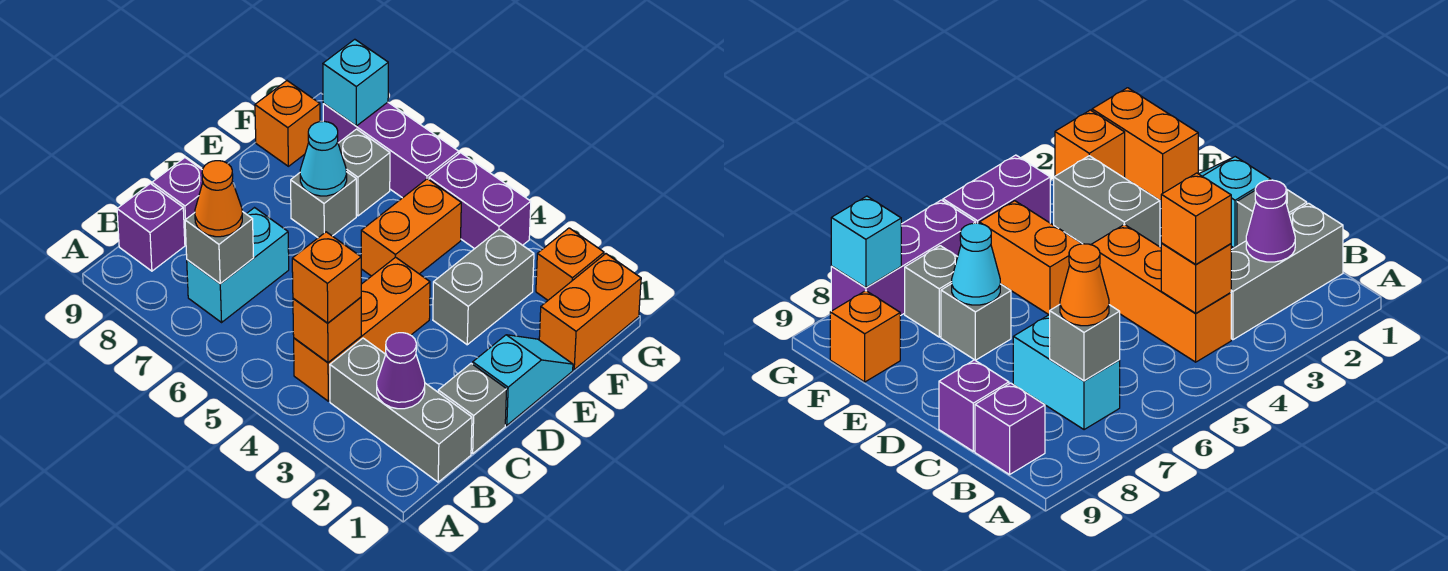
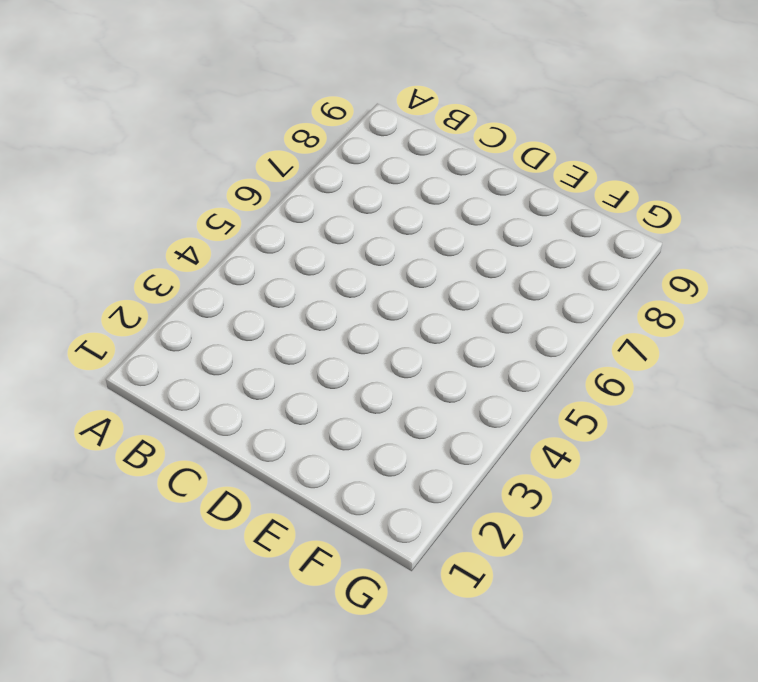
none -> grey brick B1:B3 level 1
none -> orange brick B4:D4 level 1
none -> cyan brick B7:C7 level 1

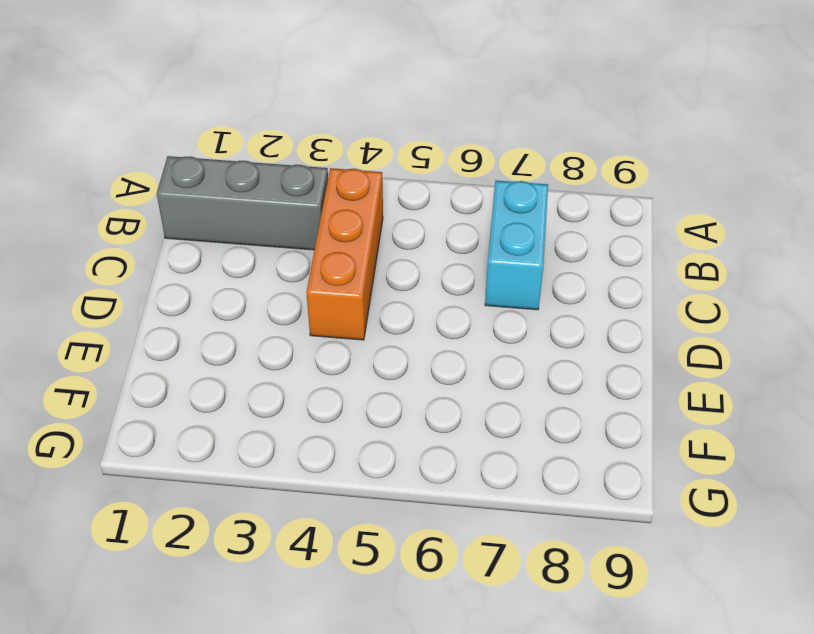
none -> purple brick B9 level 1
none -> grey brick C1 level 1
none -> purple brick C9 level 1

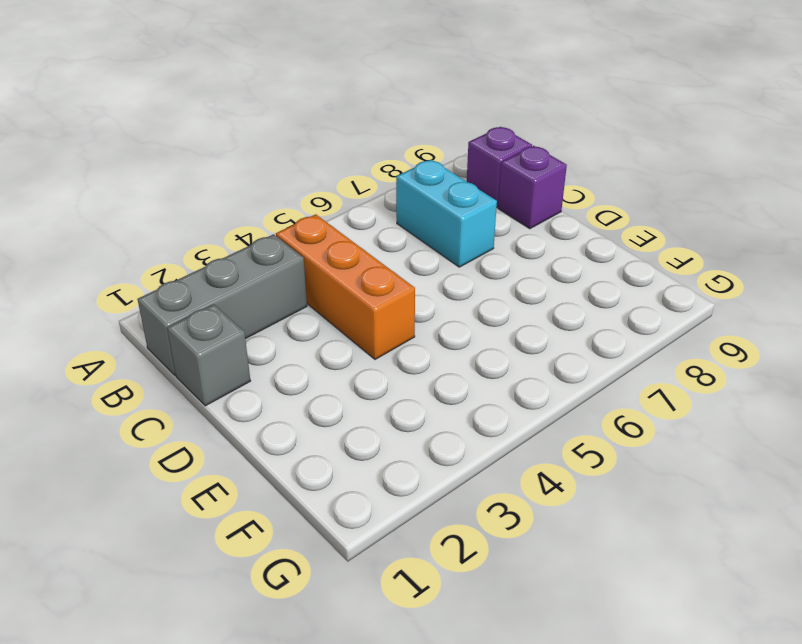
none -> cyan slope D1:E1 level 1 top D
none -> grey brick E3:F3 level 1
none -> orange brick E5:F5 level 1

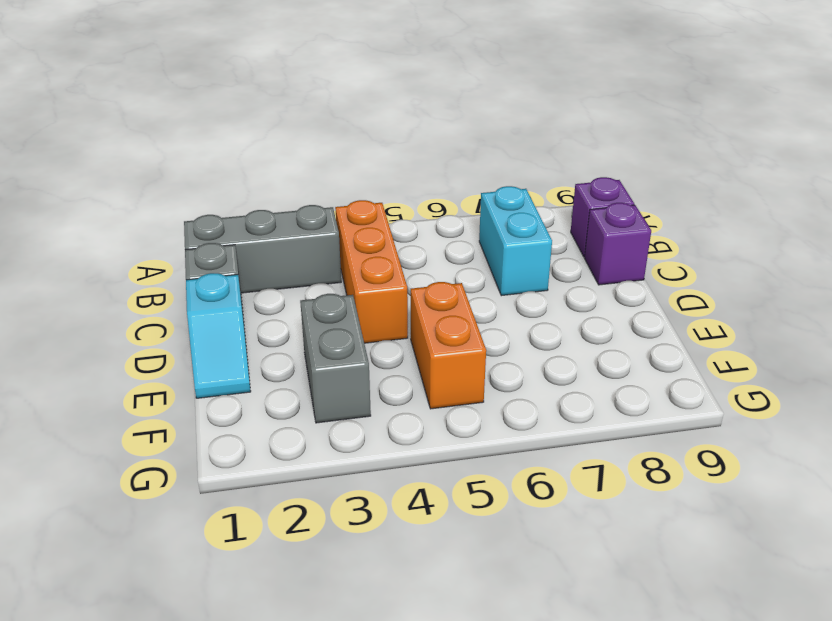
none -> grey brick E7 level 1
none -> orange brick F1:G1 level 1
none -> grey brick F7 level 1

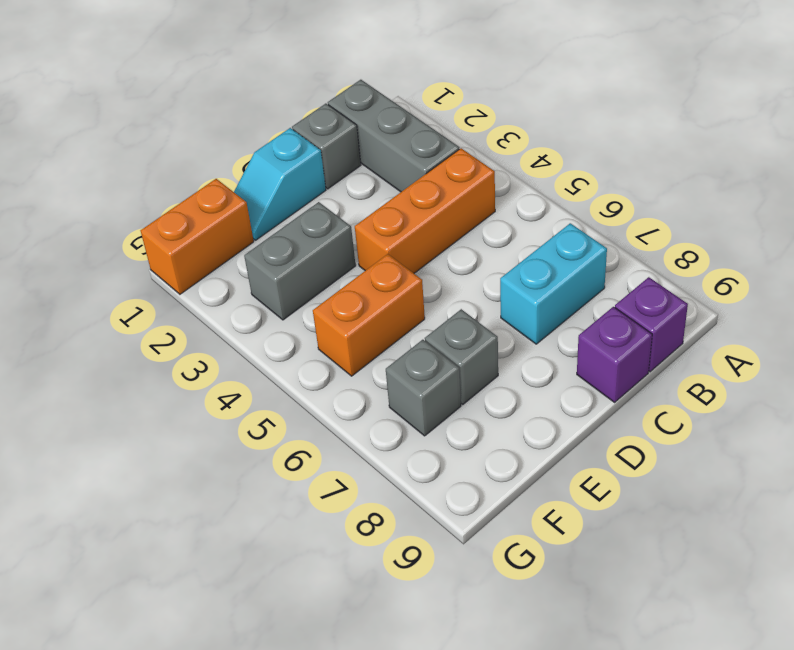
none -> orange brick F9 level 1
none -> orange brick G2 level 1
none -> purple brick G4:G5 level 1

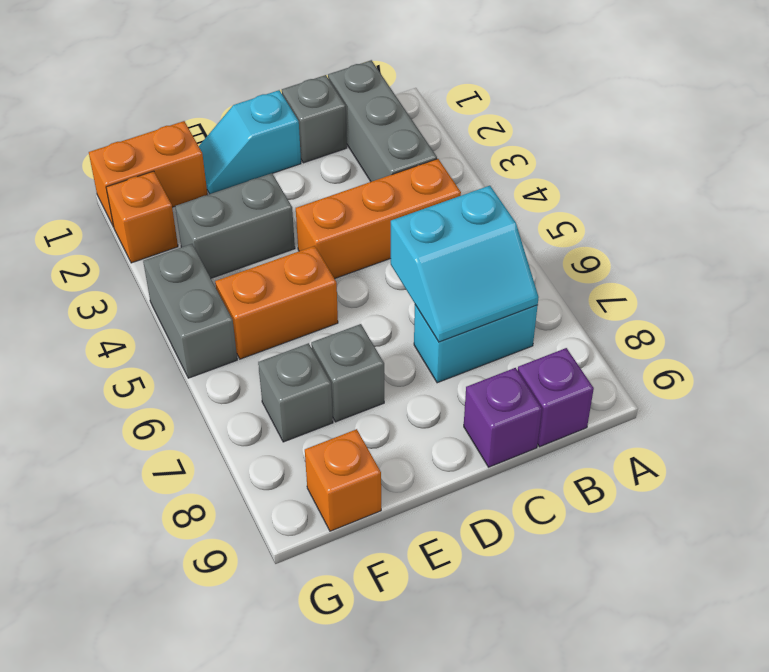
cyan slope B6:C7 level 2 top 6 -> grey brick B7 level 2
grey brick G4:G5 level 1 -> purple brick G4:G5 level 1
none -> purple brick G6:G8 level 1
none -> purple cone B2 level 2
none -> orange brick B4 level 2

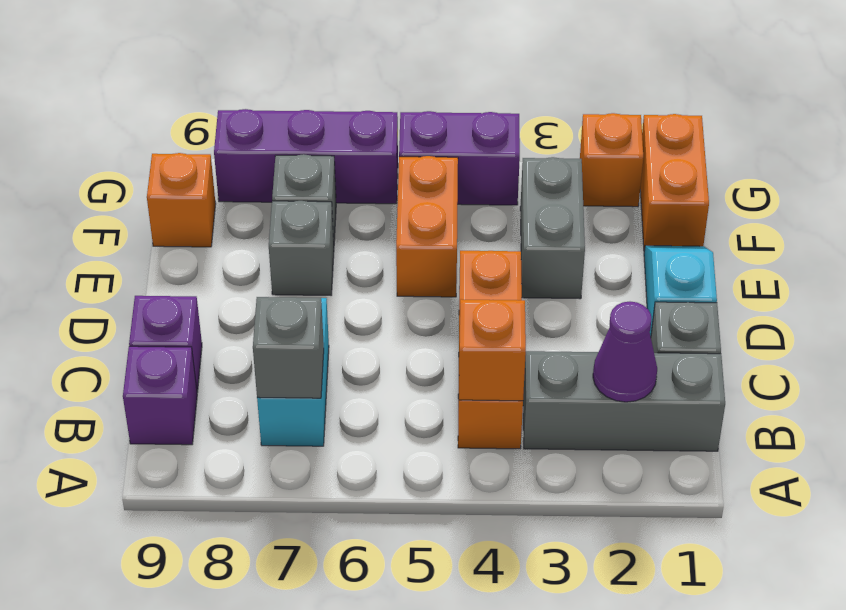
none -> cyan cone E7 level 2
none -> cyan brick G8 level 2
none -> orange brick B4 level 3

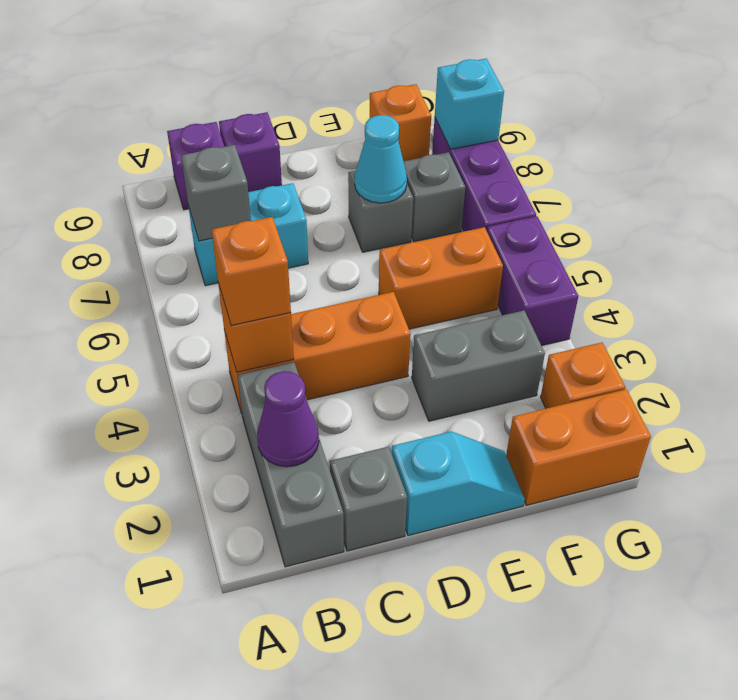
none -> orange cone B7 level 3

